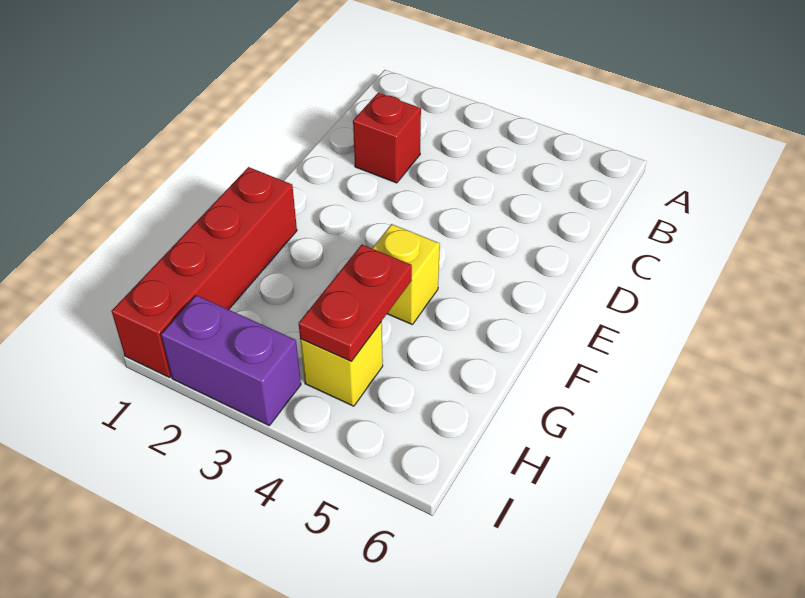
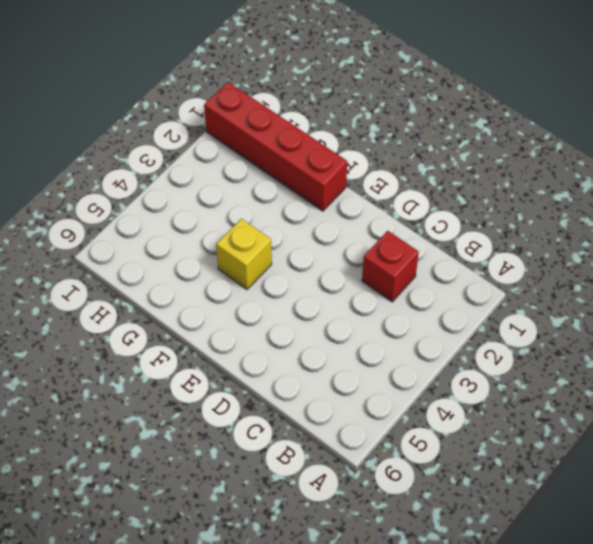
none -> yellow brick H4 level 1
none -> purple brick I2:I3 level 1

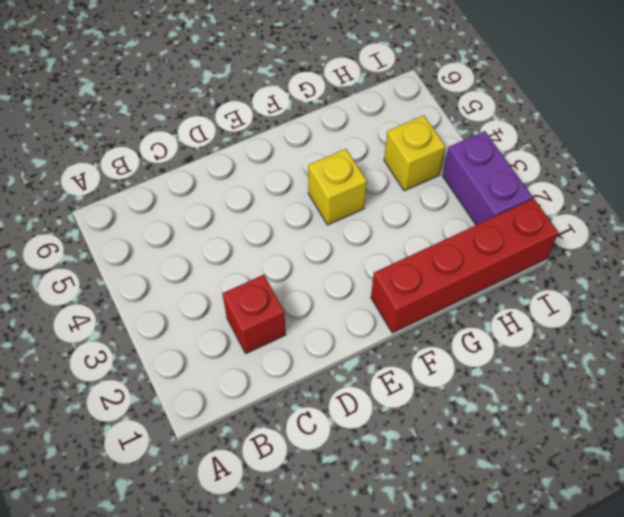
none -> red plate G4:H4 level 2

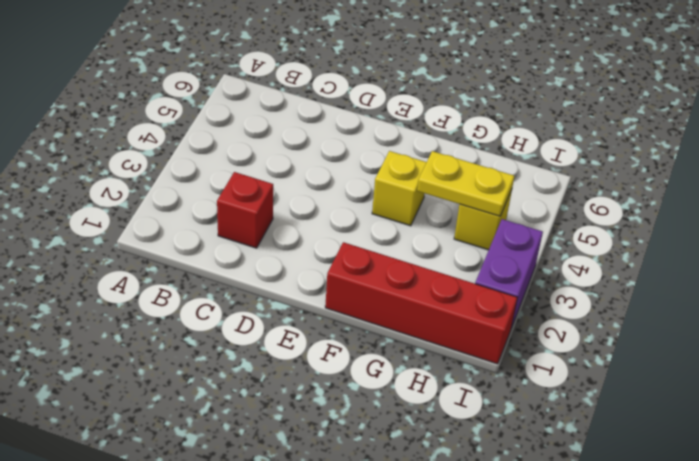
yellow plate G4:H4 level 2 -> red plate G4:H4 level 2

